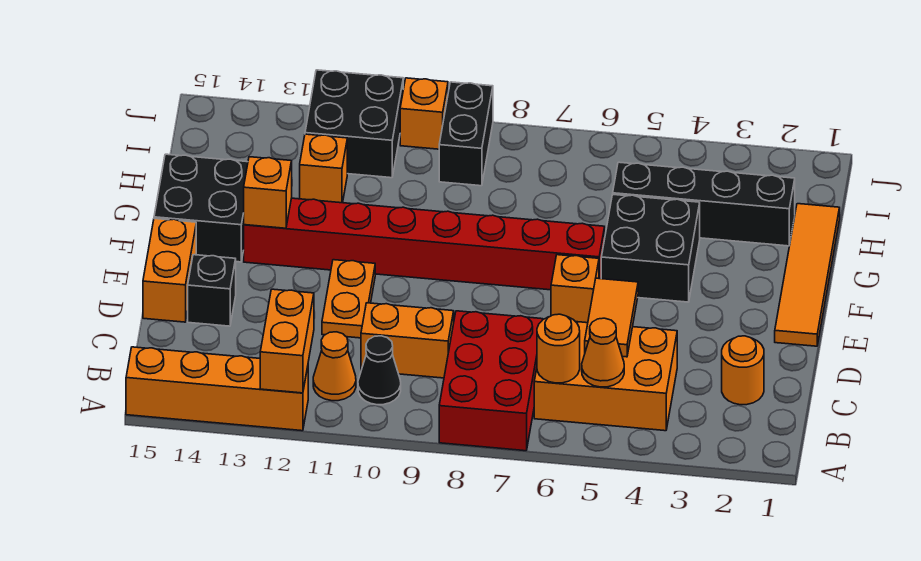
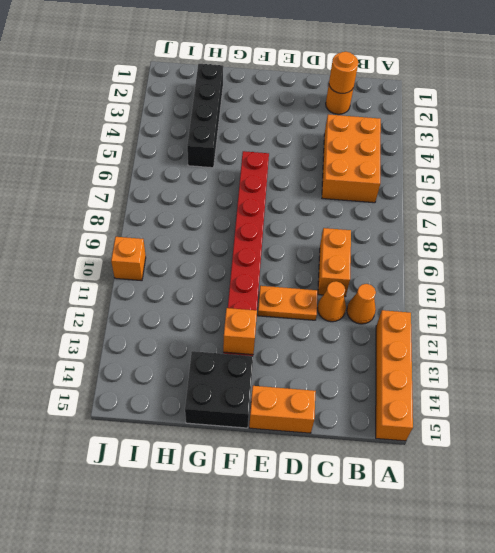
orange round brick C2 level 2 -> orange round brick B6 level 2
orange cone C11 level 1 -> orange cone B5 level 2
none -> red brick A7:C8 level 1
none -> black cone B10 level 1
none -> black brick D14 level 1

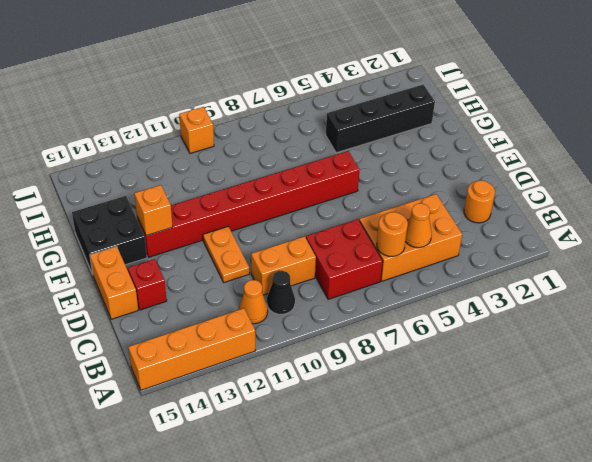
red brick B7:C8 level 1 -> red brick A7:C8 level 1
red brick D14 level 1 -> black brick D14 level 1
none -> orange tile E1:H1 level 1
none -> orange brick E6 level 1
none -> black brick F4:G5 level 1

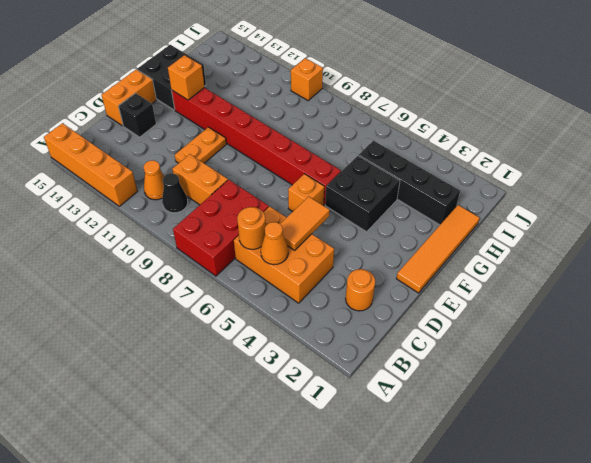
none -> orange brick H12 level 1
none -> black brick I9:J9 level 1
none -> black brick I11:J12 level 1

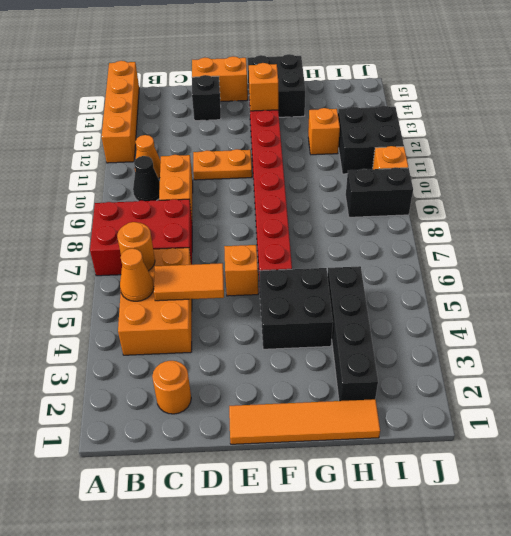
none -> orange brick A12:B12 level 2

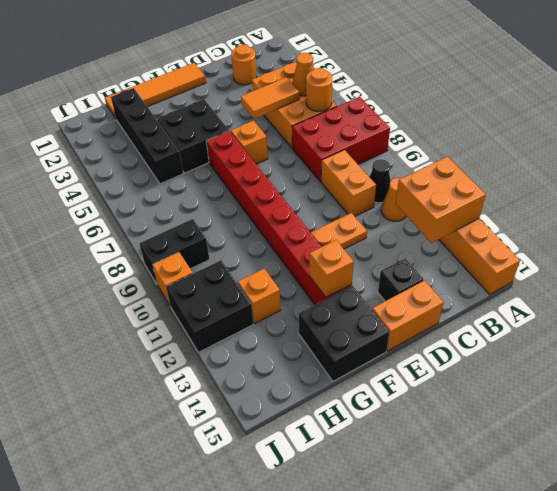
orange brick A12:B13 level 2 -> orange brick A12:B12 level 2

